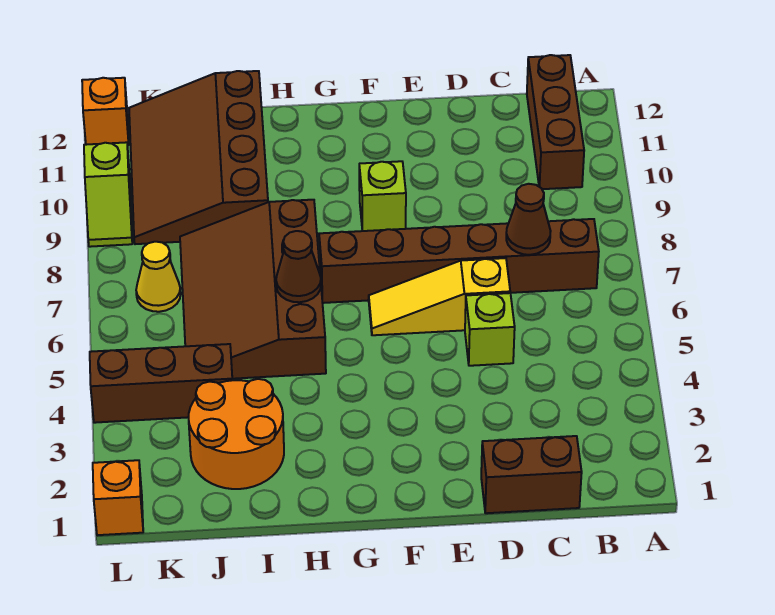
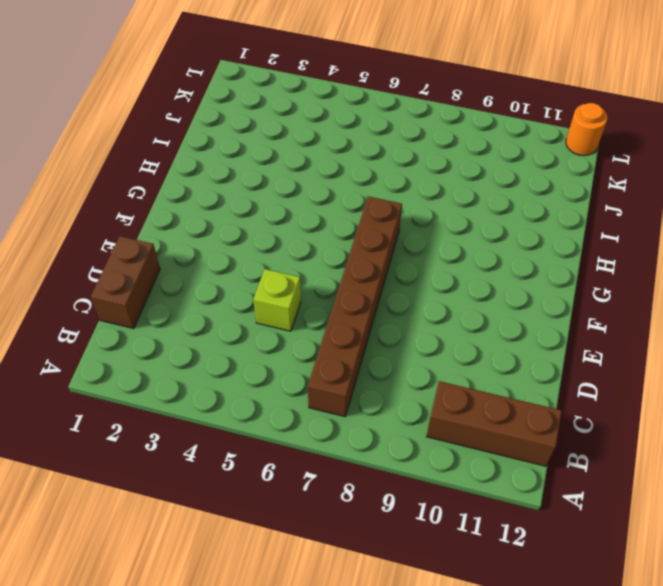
orange round brick L12 level 1 -> orange brick L12 level 1
none -> yellow slope D6:F6 level 1 top D
none -> lime brick F9 level 1
none -> brown slope H5:J8 level 1 top H

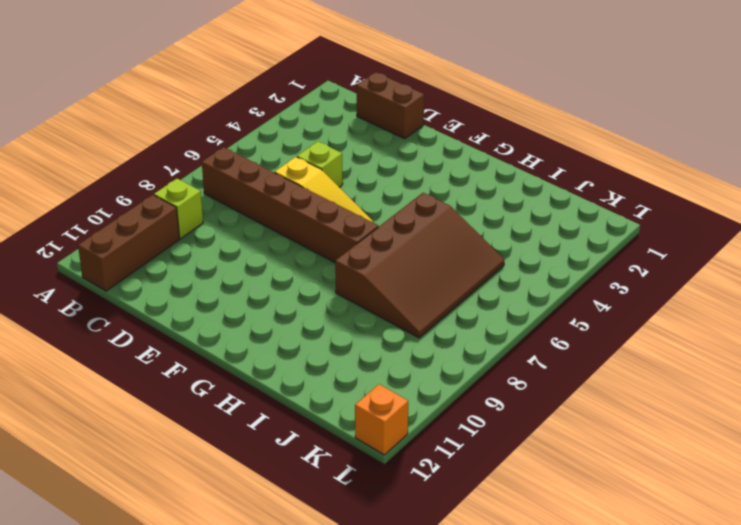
lime brick B9 level 1 -> lime brick F9 level 1
none -> orange round brick I2:J3 level 1
none -> brown slope I9:K12 level 1 top I
none -> brown brick J4:L4 level 1

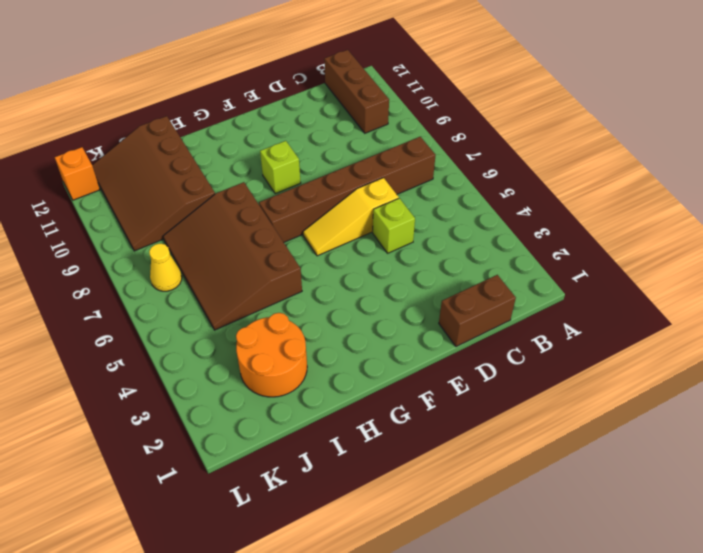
none -> brown brick J4:L4 level 1
none -> orange brick L1 level 1
none -> lime slope L9:L10 level 1 top 10

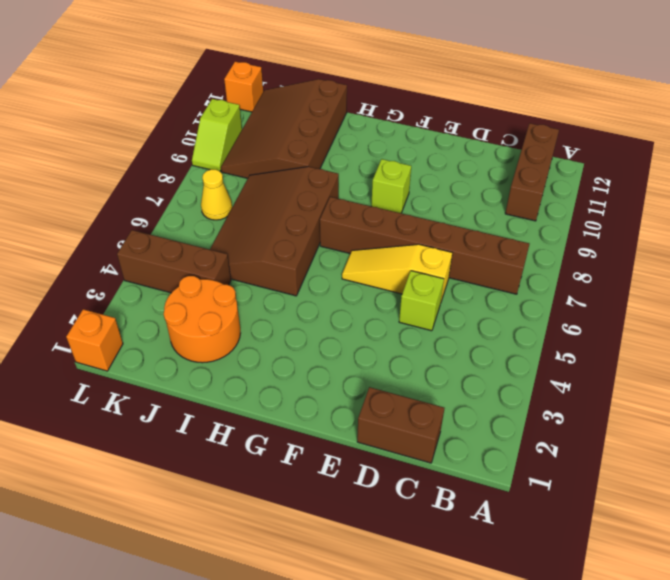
none -> brown cone C7 level 2
none -> brown cone H6 level 2

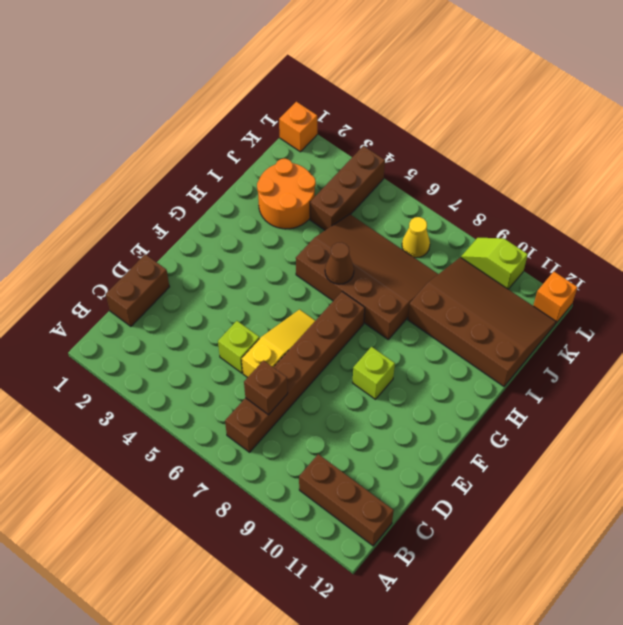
brown brick C7 level 2 -> brown cone C7 level 2

